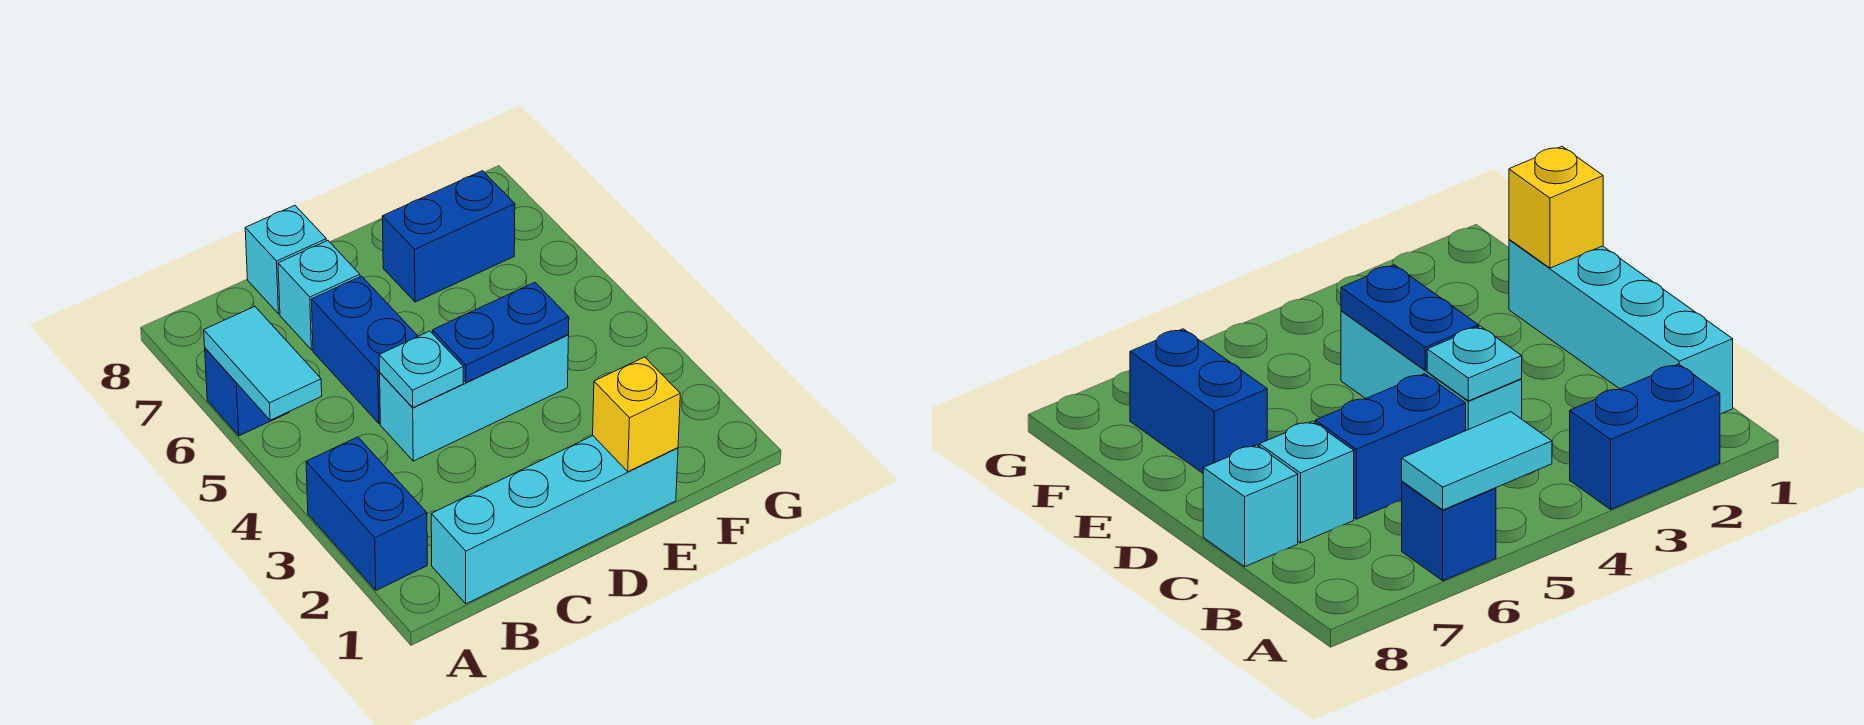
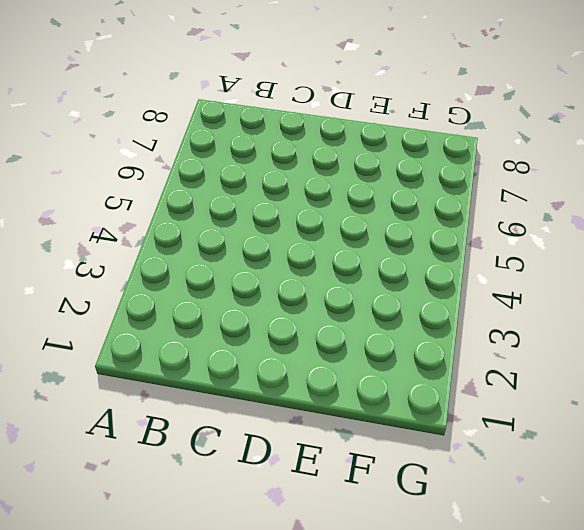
none -> blue brick A2:A3 level 1
none -> blue brick A6 level 1
none -> cyan brick B1:E1 level 1

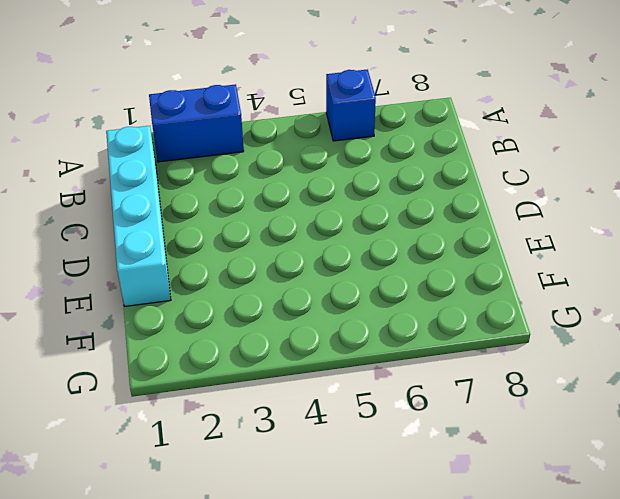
none -> cyan brick C4:E4 level 1
none -> blue brick C5:C6 level 1
none -> cyan brick C7 level 1

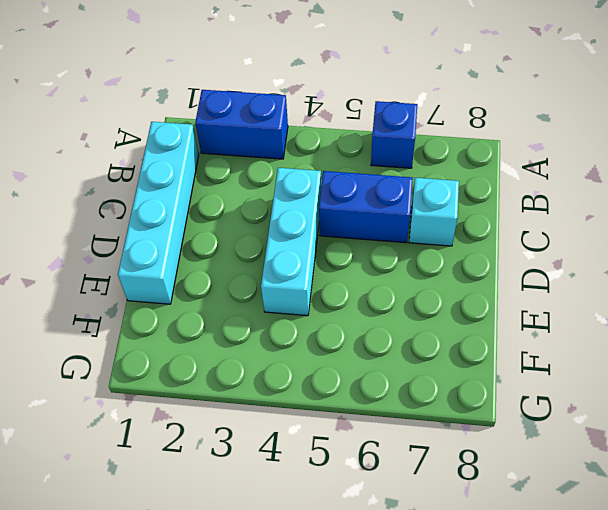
none -> cyan brick C8 level 1
none -> blue brick E7:F7 level 1
none -> cyan tile A5:A6 level 2

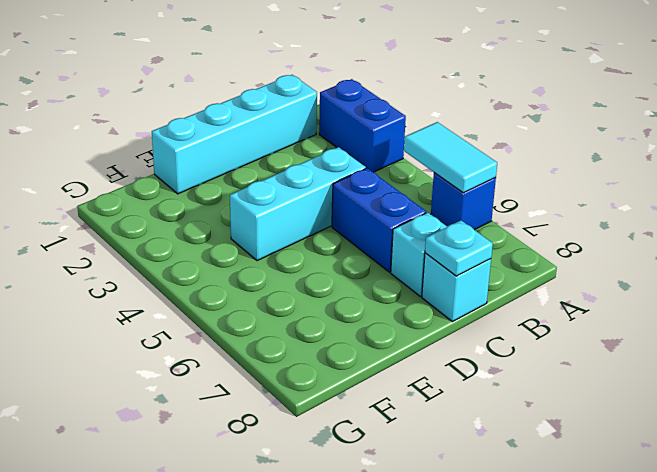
cyan plate C8 level 2 -> cyan plate C4 level 2
none -> blue brick E7:F7 level 1
none -> blue plate D4:E4 level 2
none -> yellow brick E1 level 2

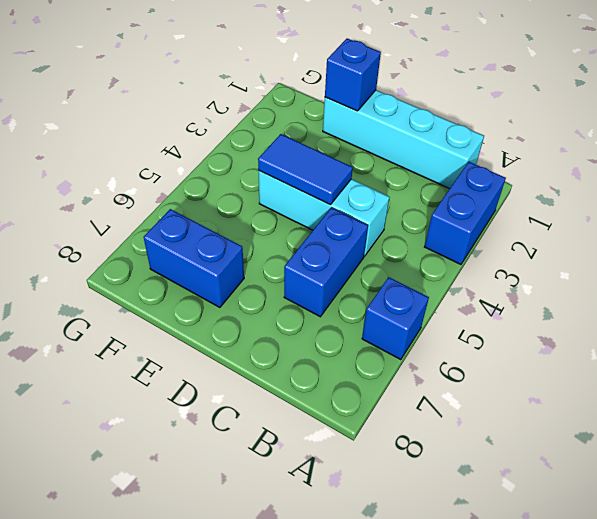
blue tile D4:E4 level 2 -> blue plate D4:E4 level 2
blue brick E1 level 2 -> yellow brick E1 level 2
none -> cyan brick C7 level 1
none -> cyan brick C8 level 1
none -> cyan tile A5:A6 level 2

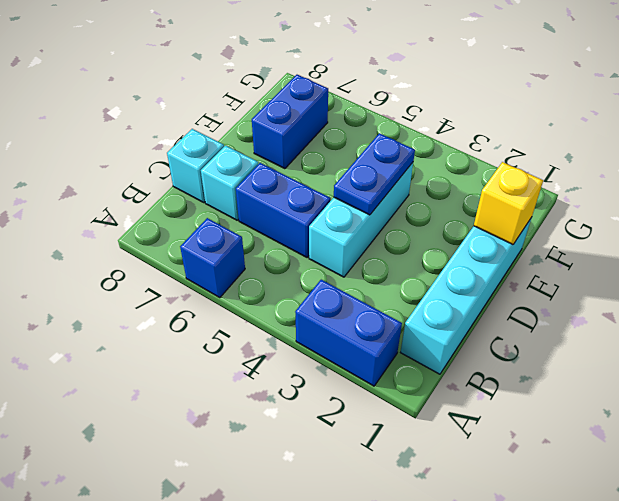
none -> cyan tile A5:A6 level 2
none -> cyan plate C4 level 2

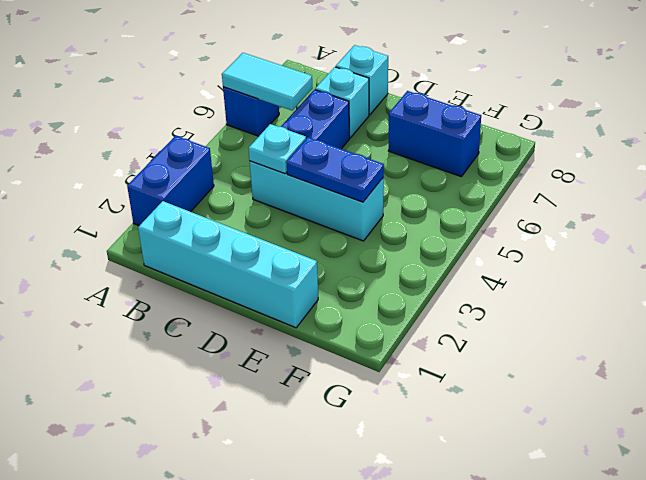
cyan tile A6:B6 level 2 -> cyan tile A5:A6 level 2
none -> yellow brick E1 level 2

